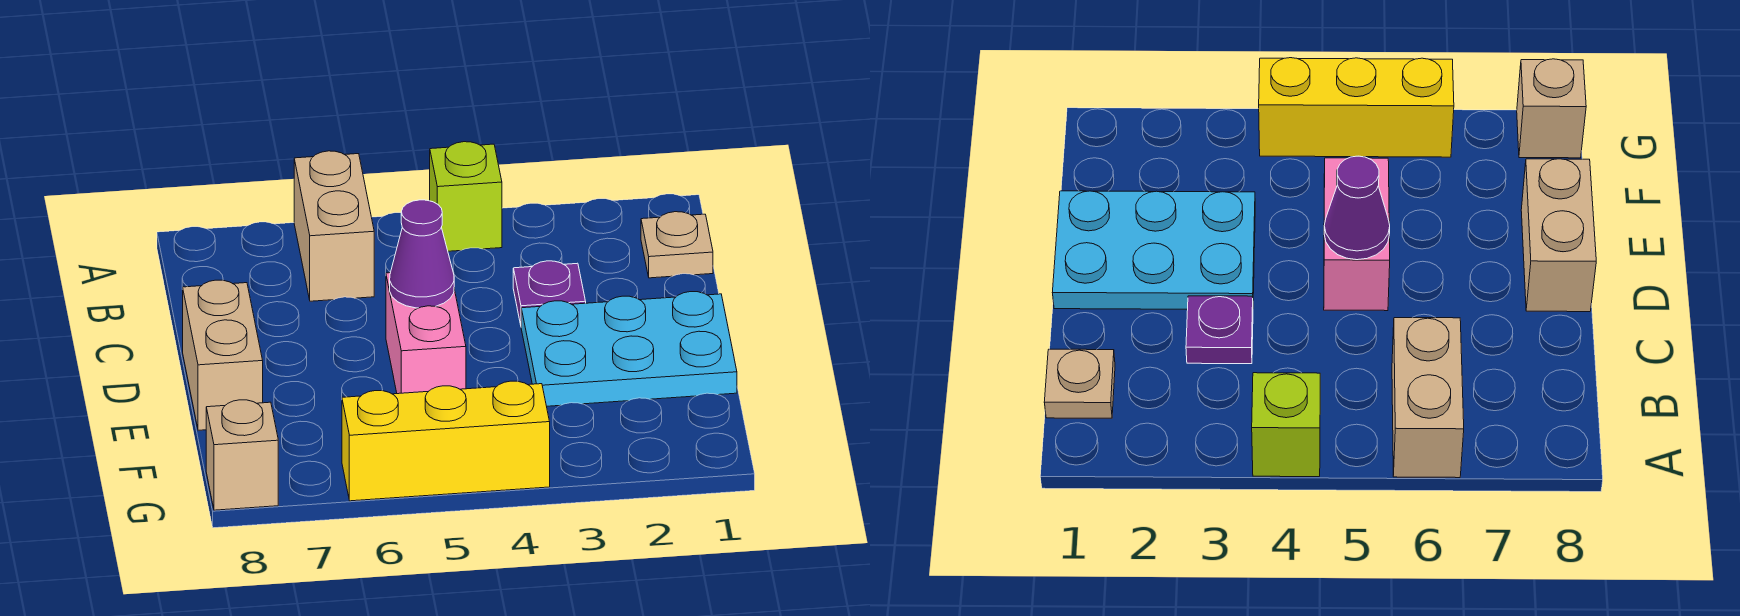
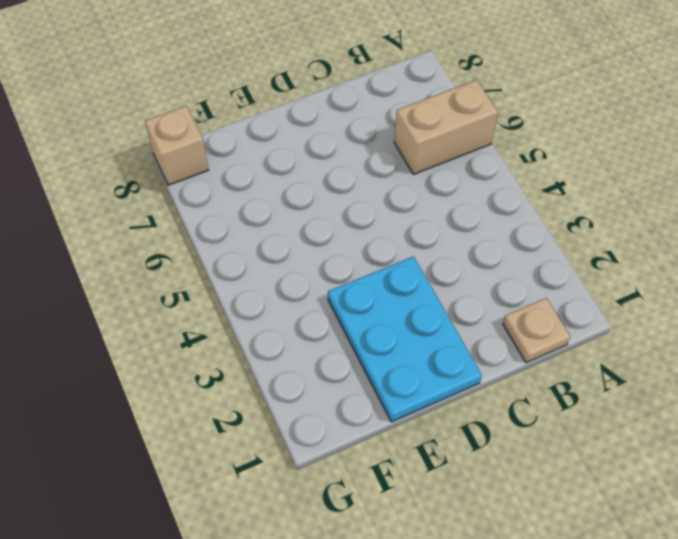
none -> lime brick A4 level 1
none -> purple plate C3 level 1

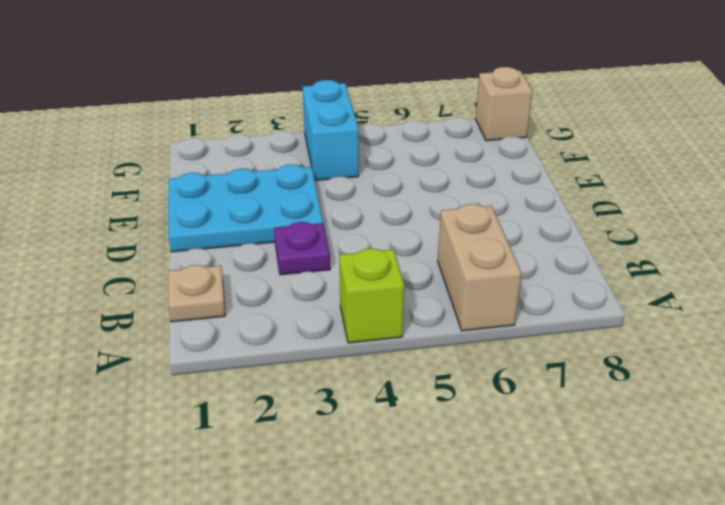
cyan brick F4:G4 level 1 -> yellow brick G4:G6 level 1
none -> pink brick D5:E5 level 1
none -> tan brick D8:E8 level 1

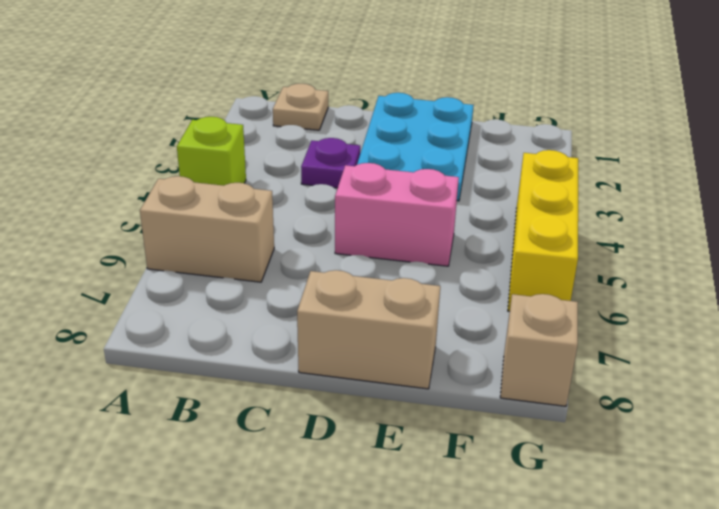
none -> purple cone D5 level 2

